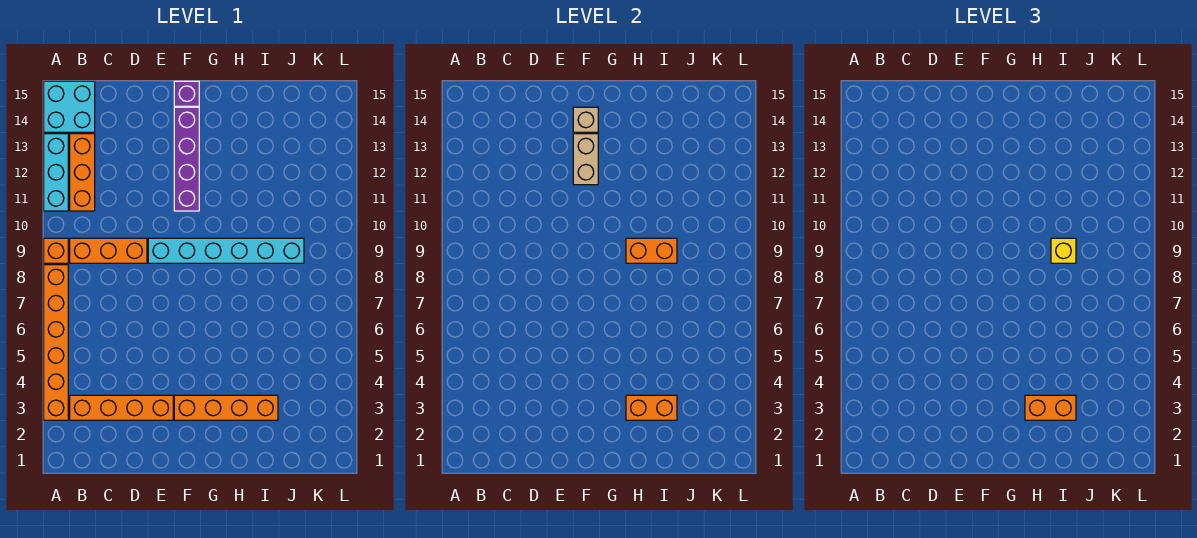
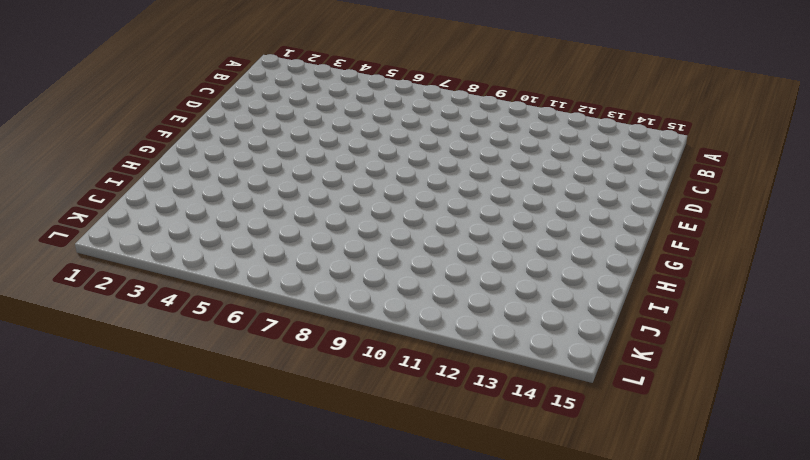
none -> orange brick A3:A8 level 1
none -> orange brick A9 level 1
none -> cyan brick A11:A13 level 1

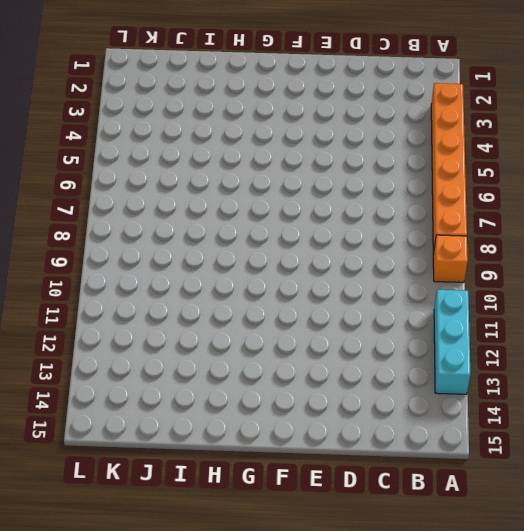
none -> cyan brick A14:B15 level 1
none -> orange brick B3:E3 level 1
none -> orange brick B9:D9 level 1

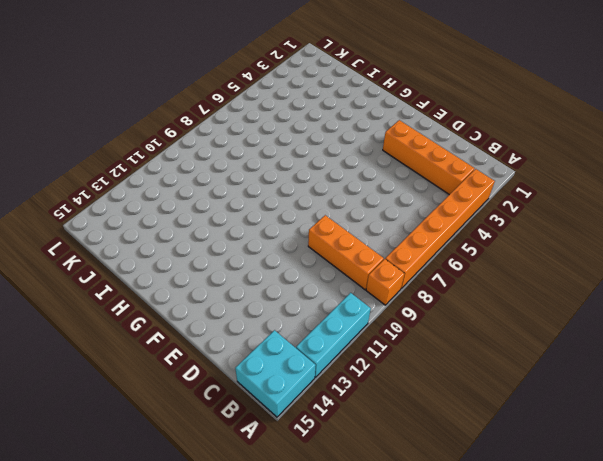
none -> orange brick B11:B13 level 1
none -> cyan brick E9:J9 level 1
none -> orange brick F3:I3 level 1

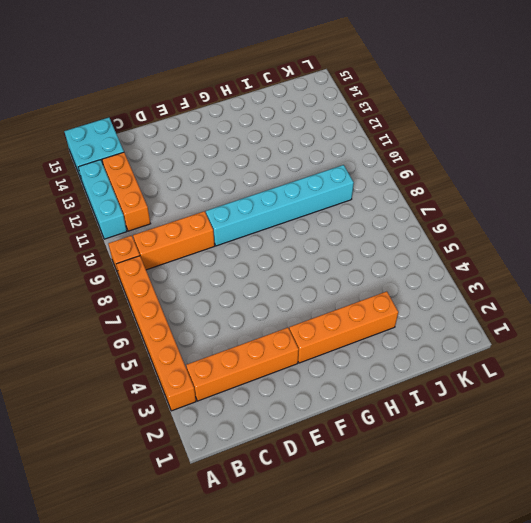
none -> purple brick F11:F14 level 1
none -> purple brick F15 level 1
none -> tan brick F12:F13 level 2

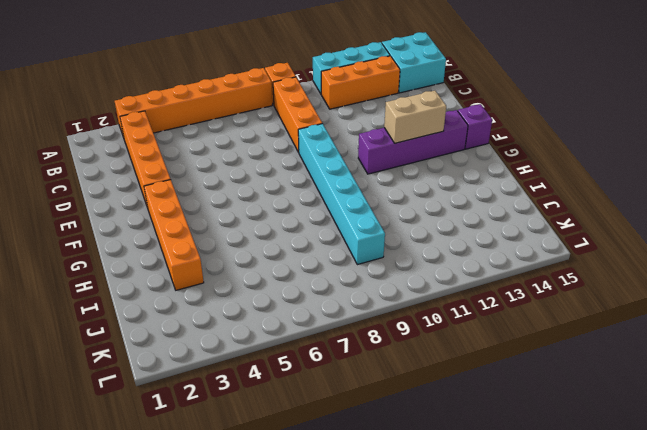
none -> tan brick F14 level 2
none -> orange brick H3:I3 level 2
none -> orange brick H9:I9 level 2

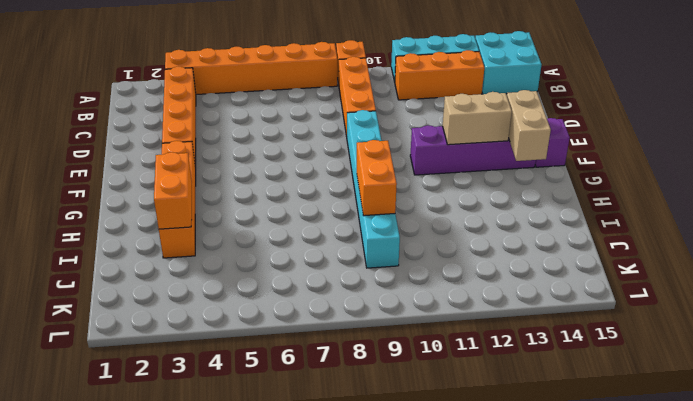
tan brick F14:G14 level 2 -> tan brick F14 level 2
none -> orange brick H3:I3 level 3
none -> yellow brick I9 level 3

